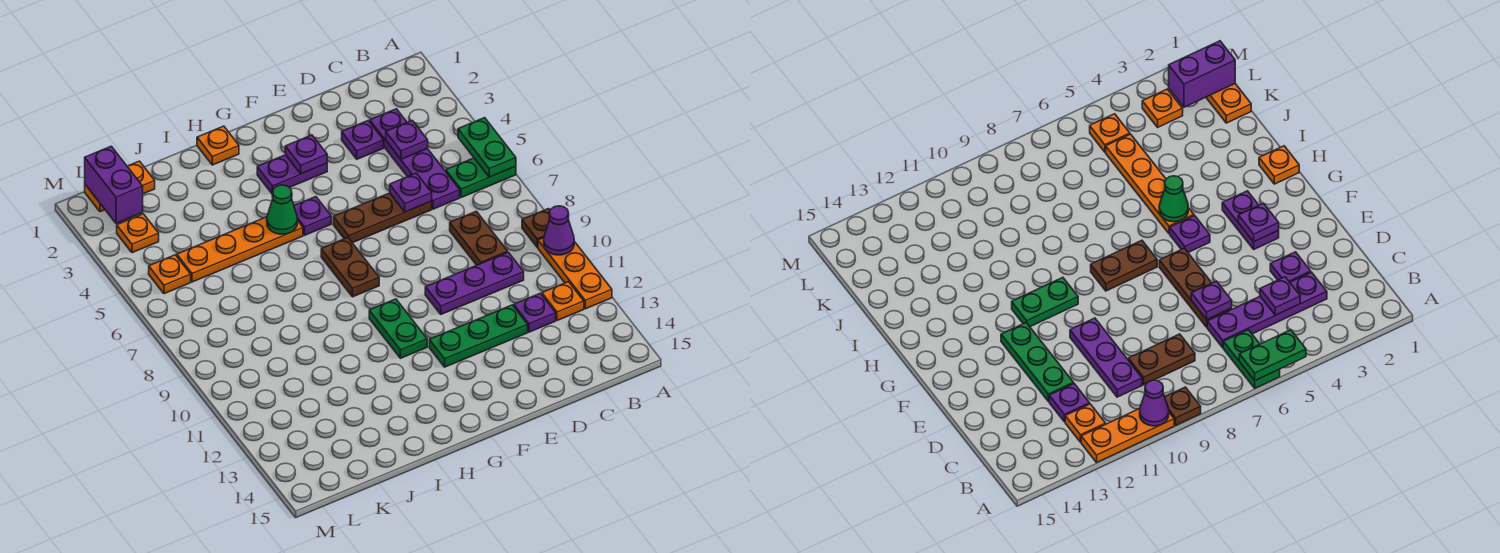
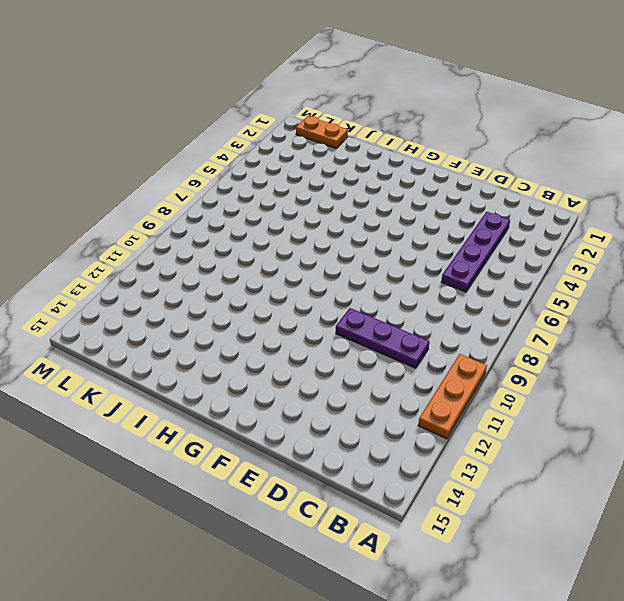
none -> green plate A6:B6 level 1
none -> brown plate A9 level 1
none -> orange plate B12 level 1

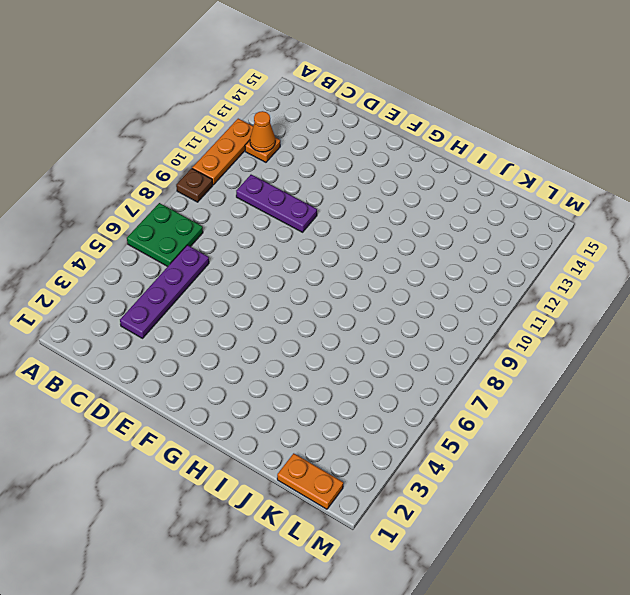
green plate A6:B7 level 1 -> green plate A6:B6 level 1
orange cone B12 level 2 -> none
none -> brown plate C8:C9 level 1
none -> purple plate C12 level 1
none -> purple plate D3 level 1

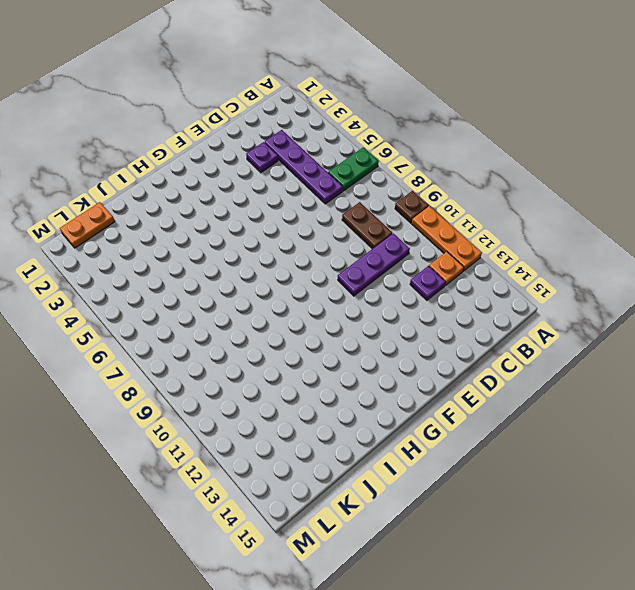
none -> brown plate D6:F6 level 1
none -> green plate D12:F12 level 1
none -> purple plate F3:G3 level 1

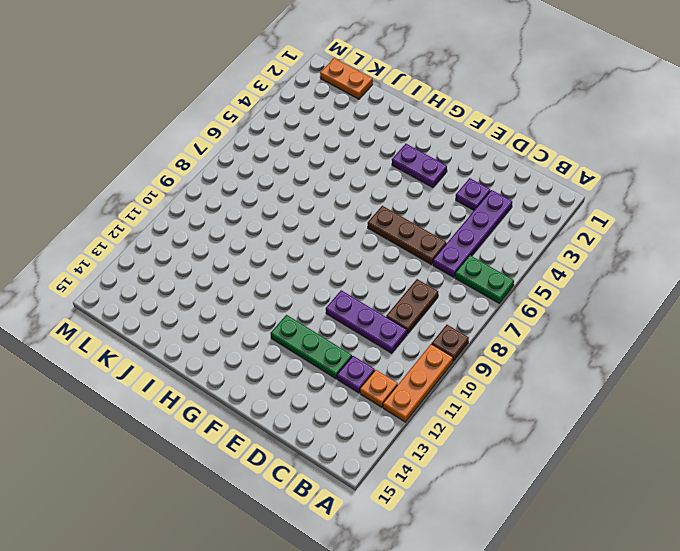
none -> purple plate G5 level 1
none -> brown plate G7:G8 level 1
none -> green plate G10:G11 level 1

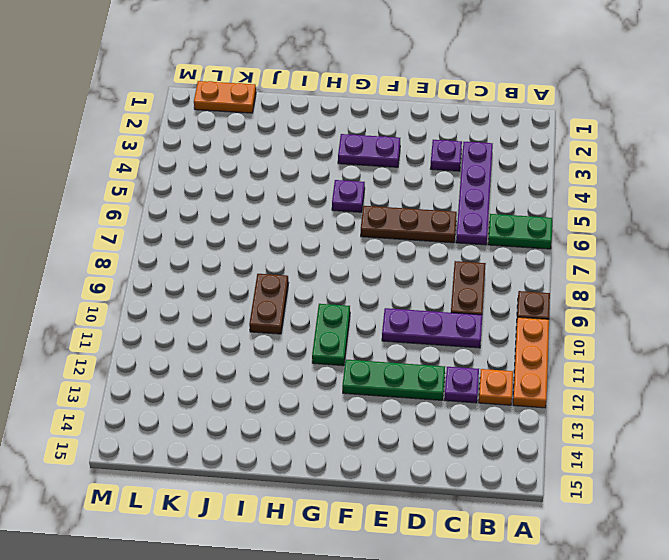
brown plate I9:I10 level 1 -> brown plate G7:G8 level 1
none -> orange plate H1 level 1
none -> orange plate H5:K5 level 1
none -> orange plate L3 level 1

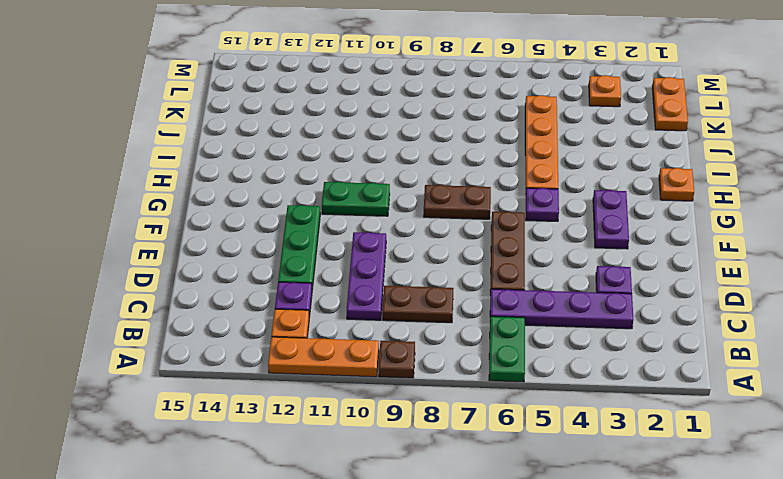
none -> orange plate L5 level 1
none -> green plate A5:A6 level 2
none -> purple cone A10 level 2

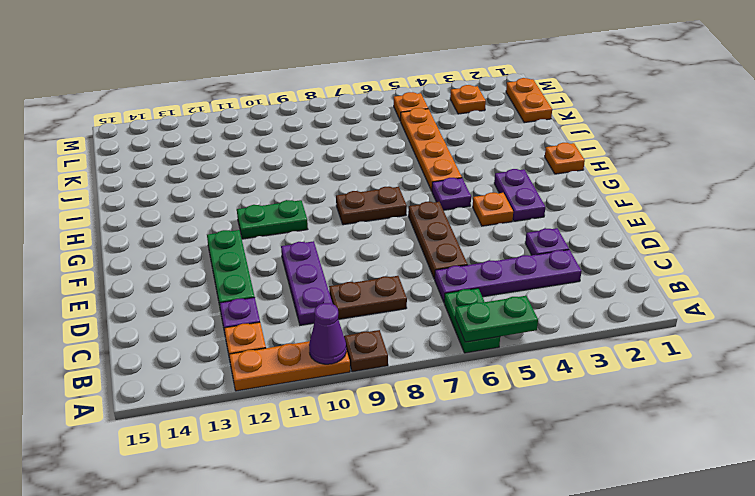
orange plate F4 level 1 -> none
none -> purple plate C4 level 2
none -> purple plate D6 level 2
none -> purple plate F3 level 2

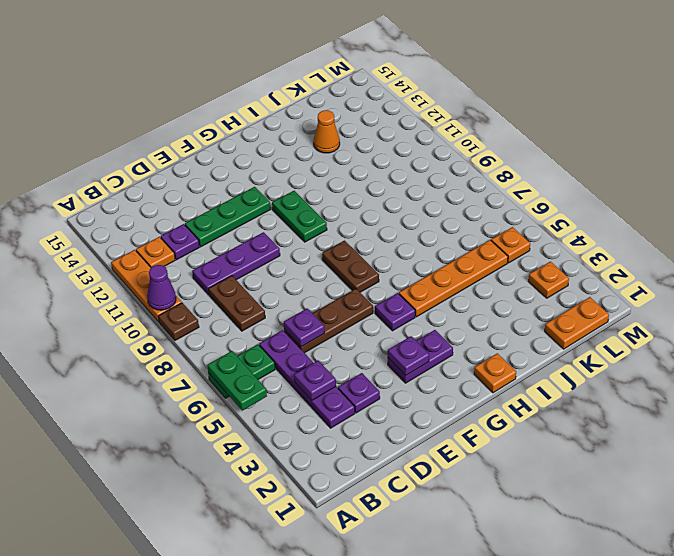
orange cone J13 level 1 -> none
none -> green cone H5 level 2
none -> purple brick L1:L2 level 2

